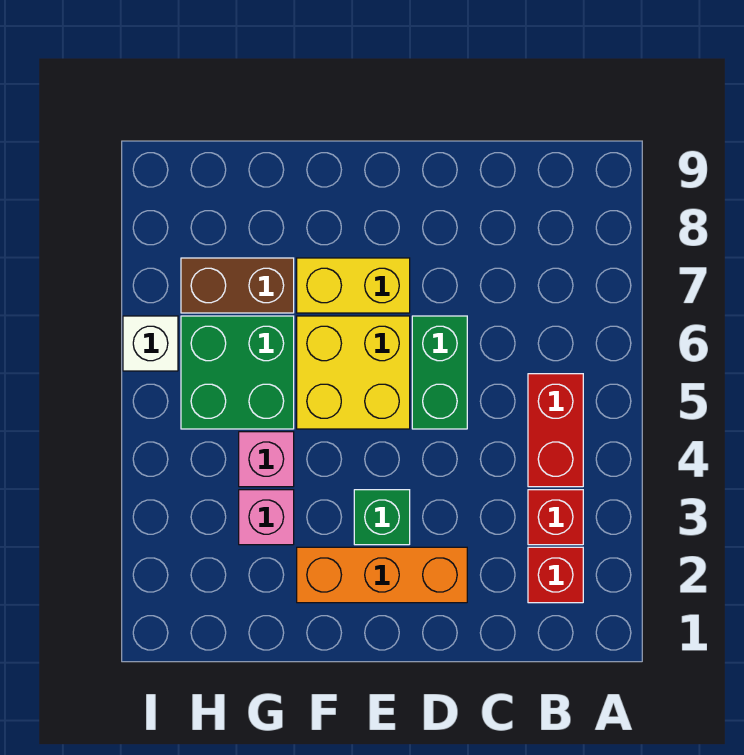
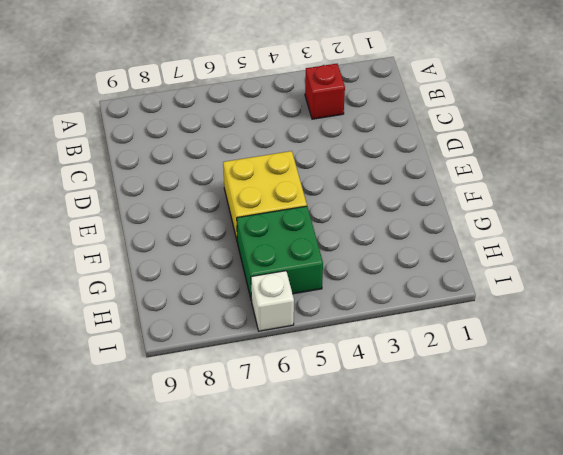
none -> red brick B2 level 1
none -> red brick B4:B5 level 1
none -> orange brick D2:F2 level 1

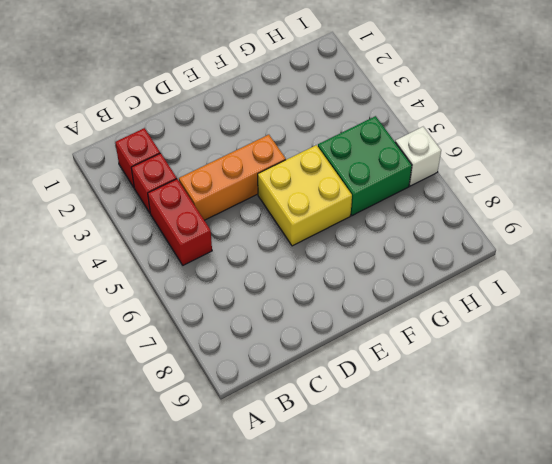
orange brick C4:E4 level 1 -> orange brick D2:F2 level 1
none -> green brick D5:D6 level 1
none -> green brick E3 level 1
none -> yellow brick E7:F7 level 1

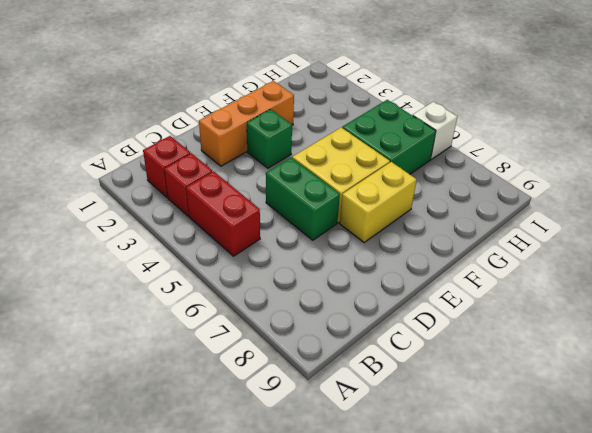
none -> pink brick G3 level 1
none -> pink brick G4 level 1
none -> brown brick G7:H7 level 1

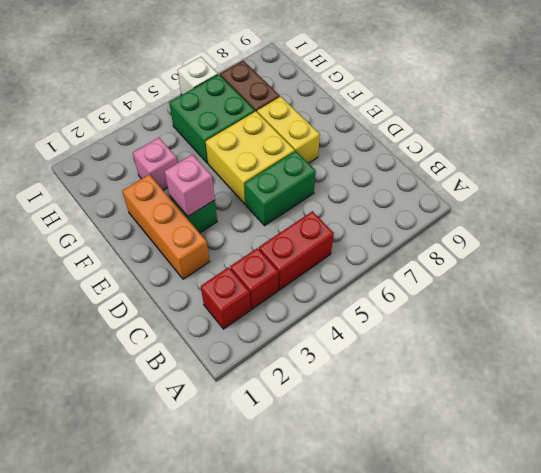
pink brick E3 level 2 -> pink brick G4 level 1

